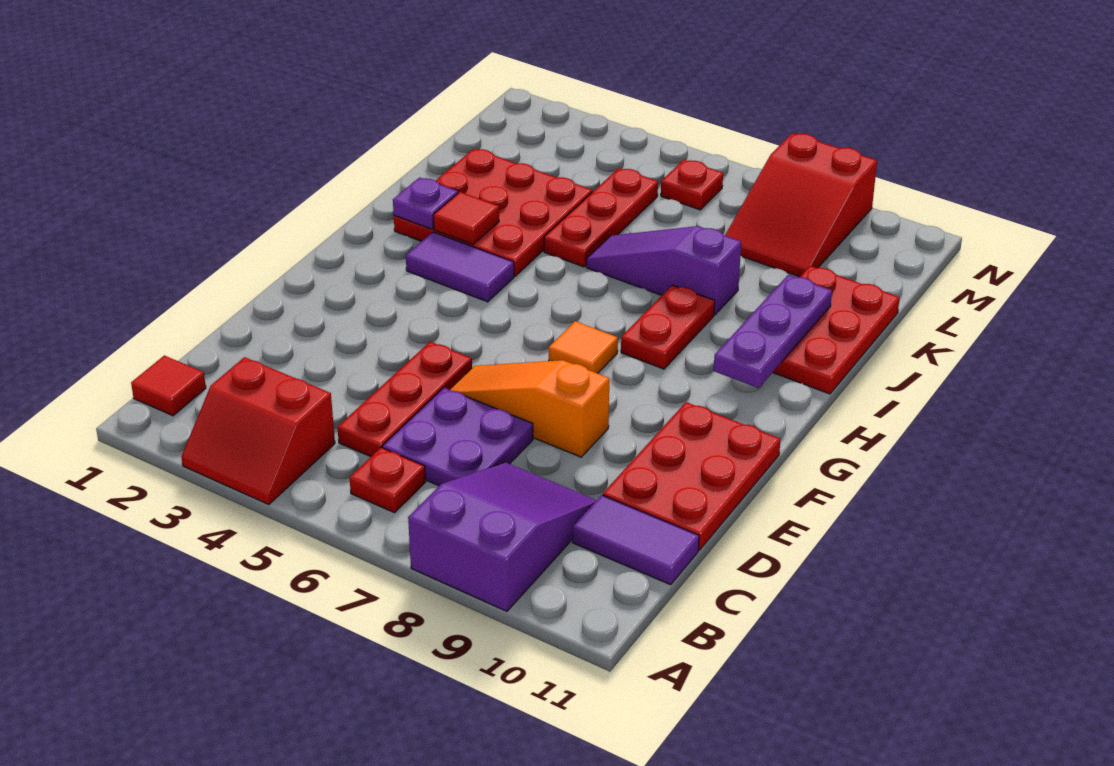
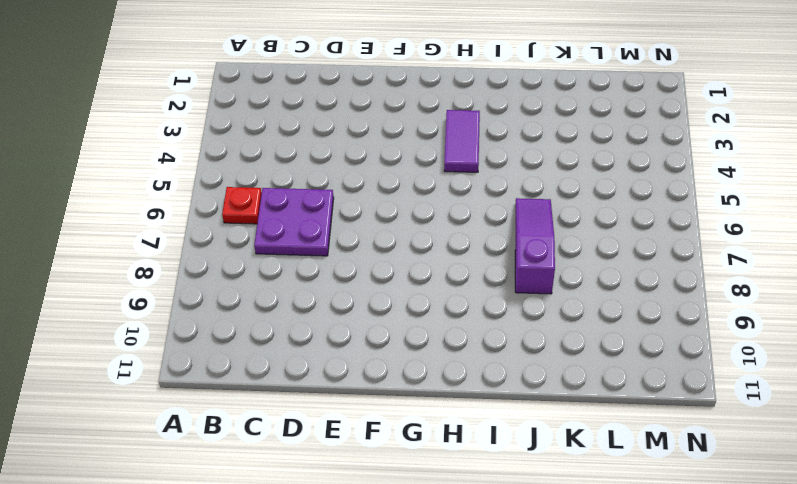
none -> red slope A3:B4 level 1 top B
none -> purple slope A8:C9 level 1 top A
none -> red tile B1 level 1

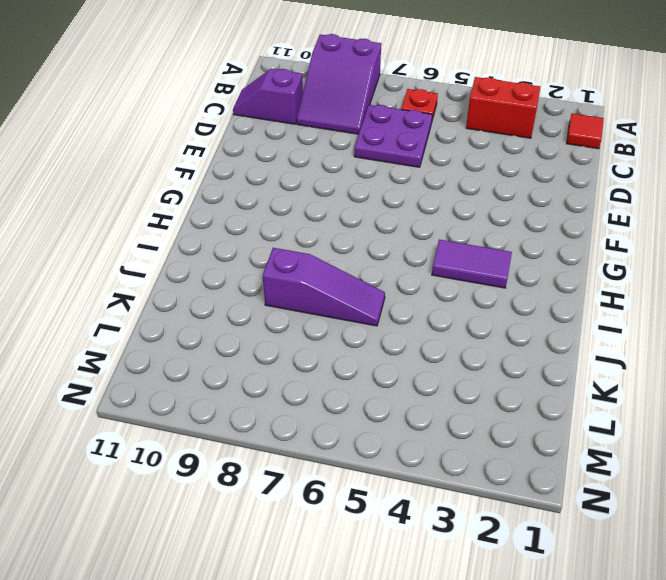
purple slope C10:C11 level 1 top 10 -> purple tile C10:C11 level 1
none -> red plate C5:E5 level 1
none -> red plate D10:F11 level 1
none -> orange slope E6:E8 level 1 top 8

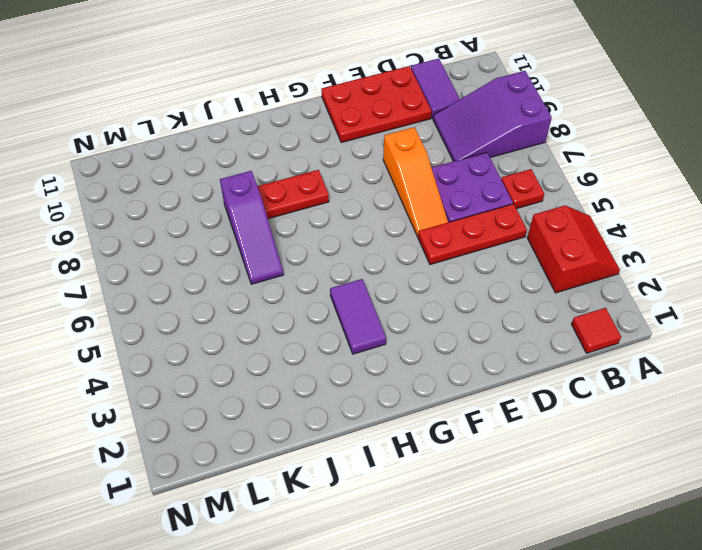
none -> orange tile G7 level 1
none -> red plate I2:K4 level 1
none -> red plate I10:K11 level 1

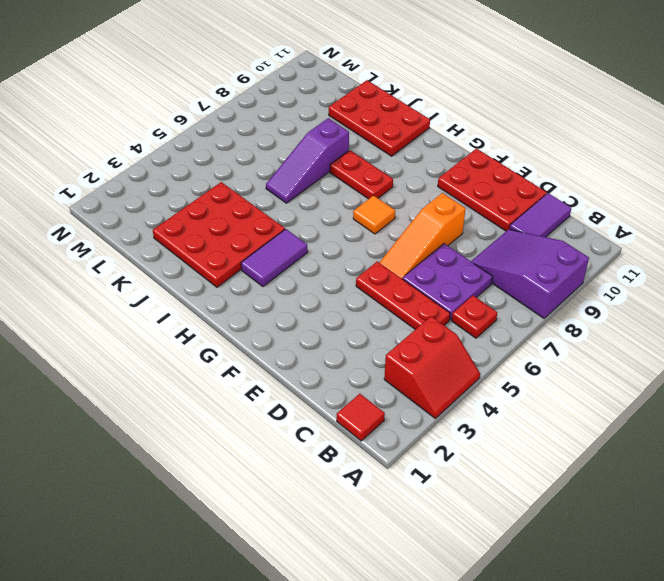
none -> red plate J5:L5 level 1
none -> red slope L8:N9 level 1 top N
none -> red plate M6 level 1

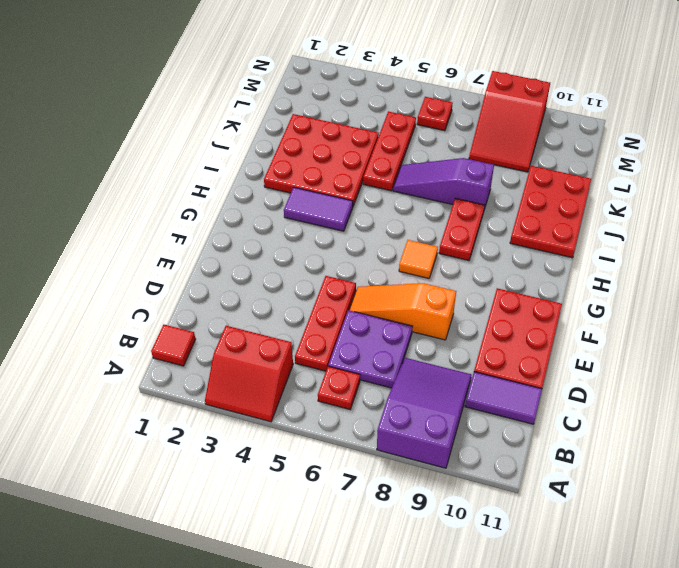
none -> purple plate H10:J10 level 2
none -> purple plate I2 level 2
none -> red tile I3 level 2

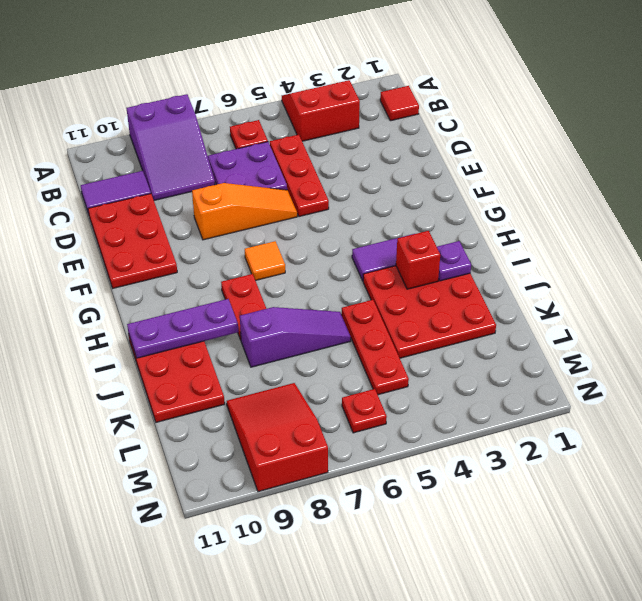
red brick I3 level 2 -> red tile I3 level 2
purple plate I9:I11 level 2 -> purple plate H10:J10 level 2

